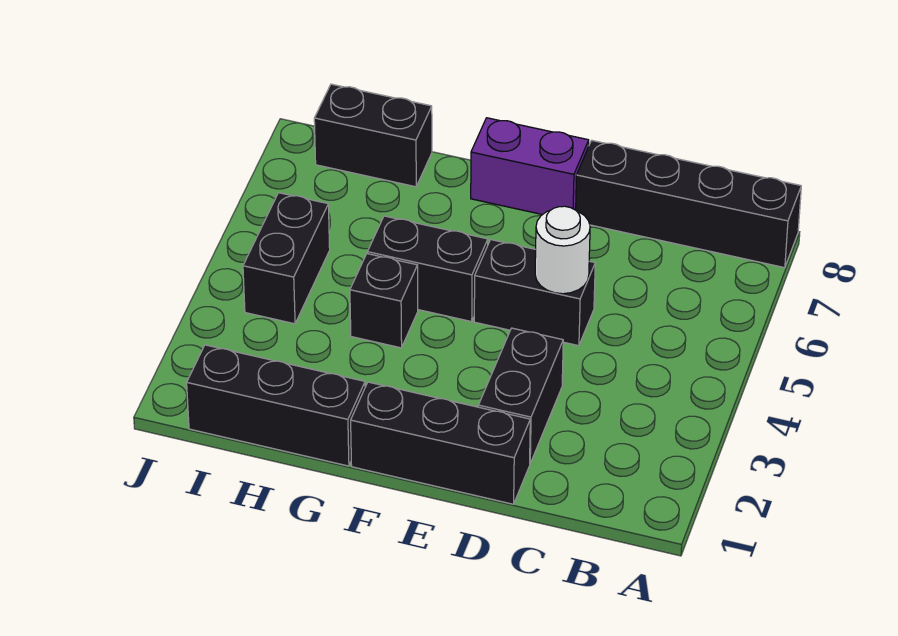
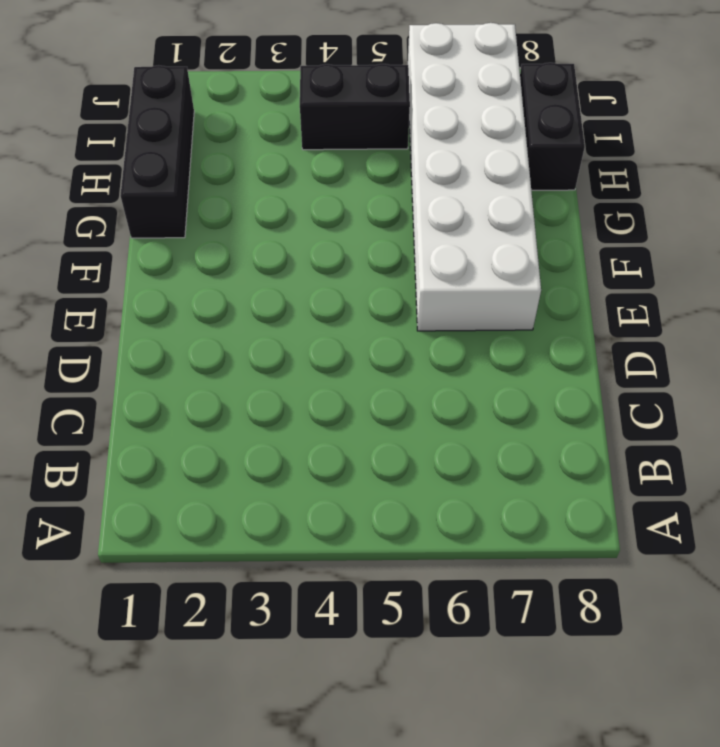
white brick E6:J7 level 1 -> none
none -> black brick A8:D8 level 1
none -> black brick D1:F1 level 1

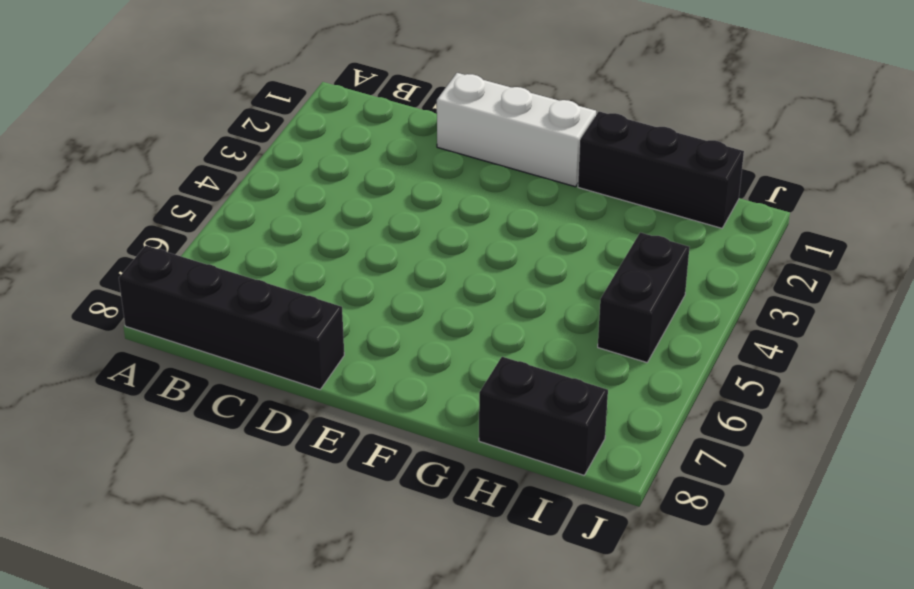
white brick D1:F1 level 1 -> black brick D1:F1 level 1
none -> black brick D2:D3 level 1
none -> black brick D5:E5 level 1

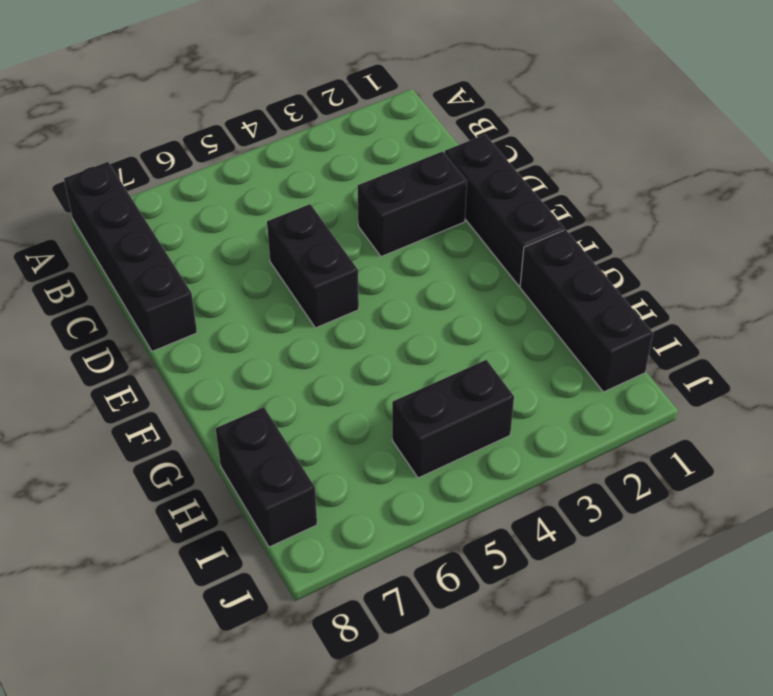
none -> purple brick E8:F8 level 1
none -> black brick F5:G5 level 1

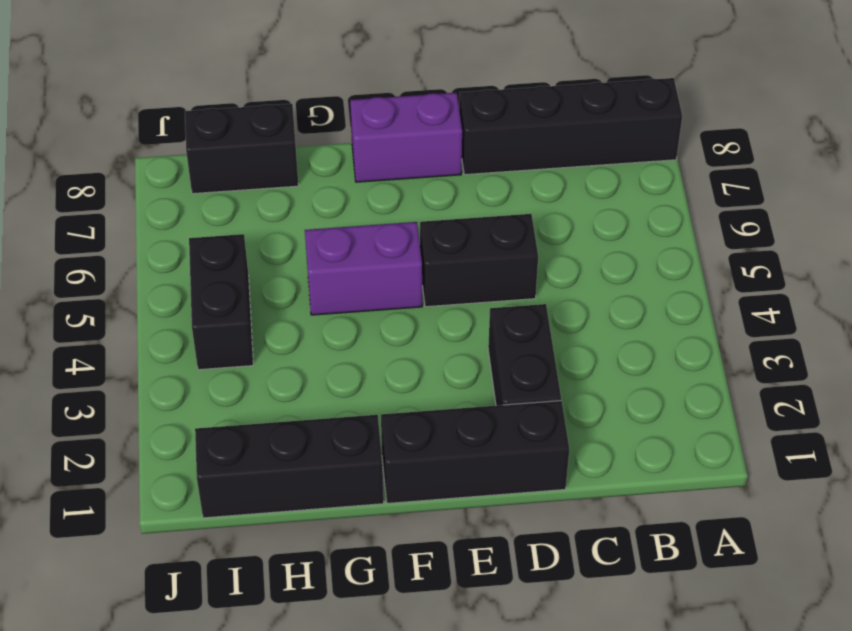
purple brick F5:G5 level 1 -> black brick F5:G5 level 1
none -> black brick G4 level 1
none -> white round brick D5 level 2

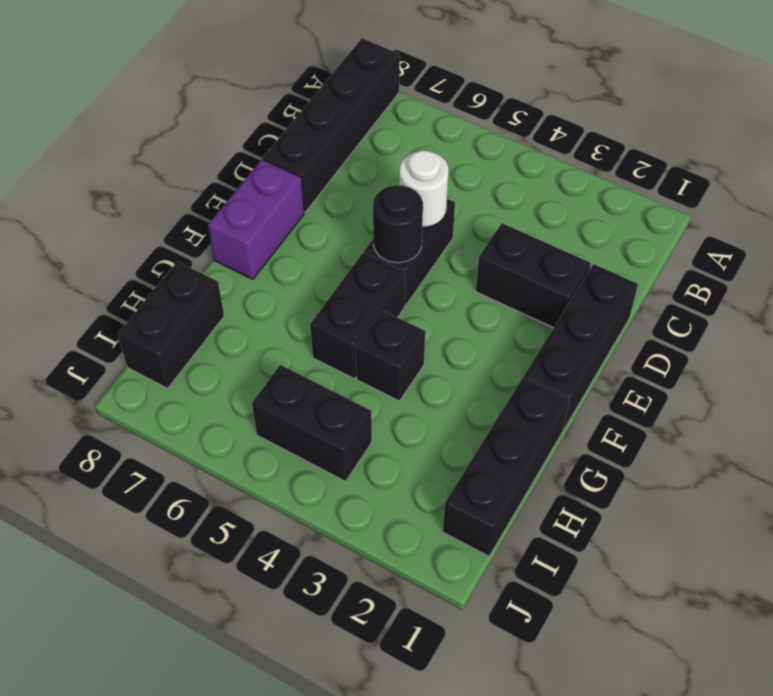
black round brick E5 level 2 -> none

